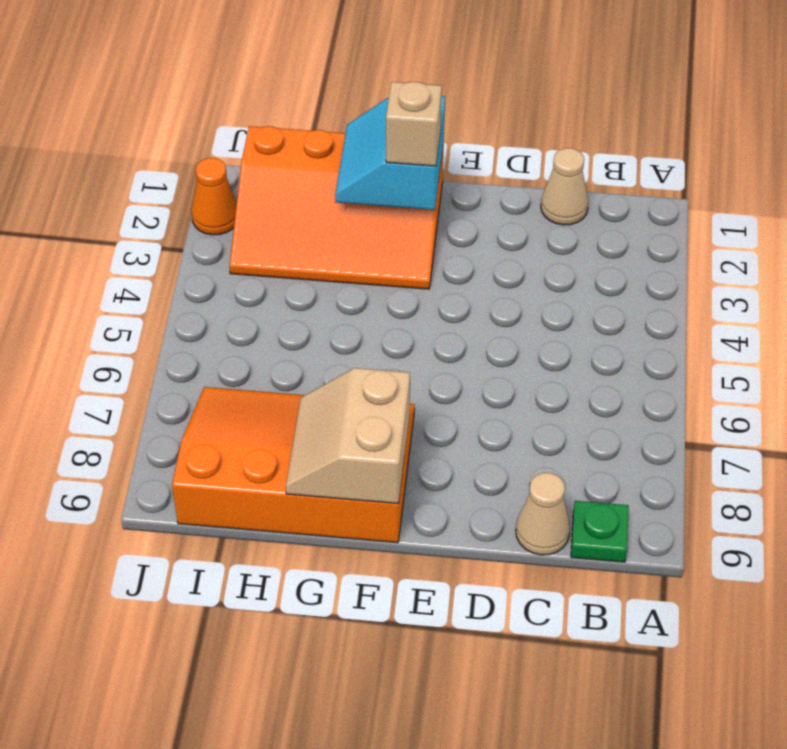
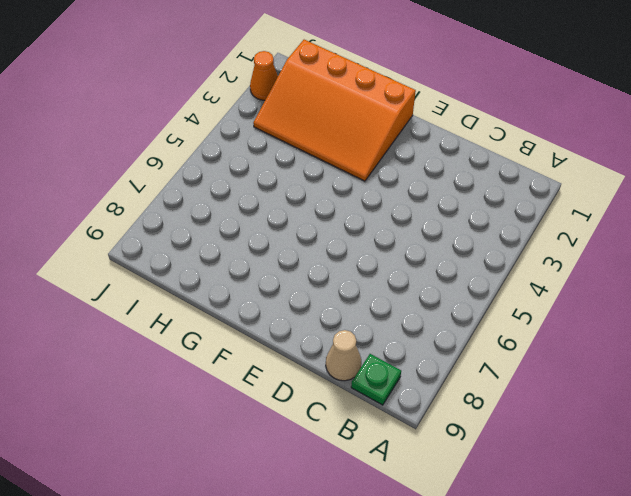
none -> tan cone C1 level 1
none -> orange slope F7:I9 level 1 top 9

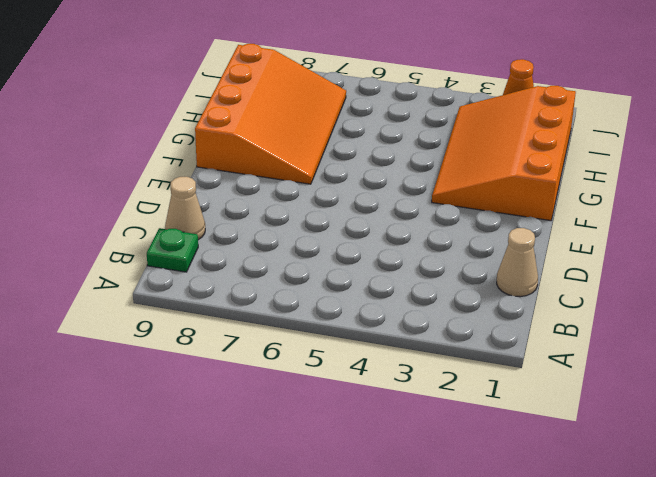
none -> cyan slope F1:G2 level 2 top F
none -> tan slope F8:G9 level 2 top F

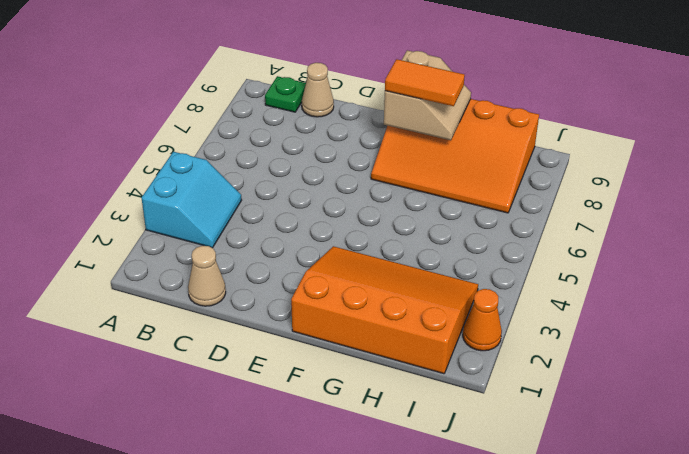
cyan slope A3:B4 level 1 top A -> cyan slope F1:G2 level 2 top F
orange tile F8:G8 level 3 -> none
none -> tan brick F2 level 3

